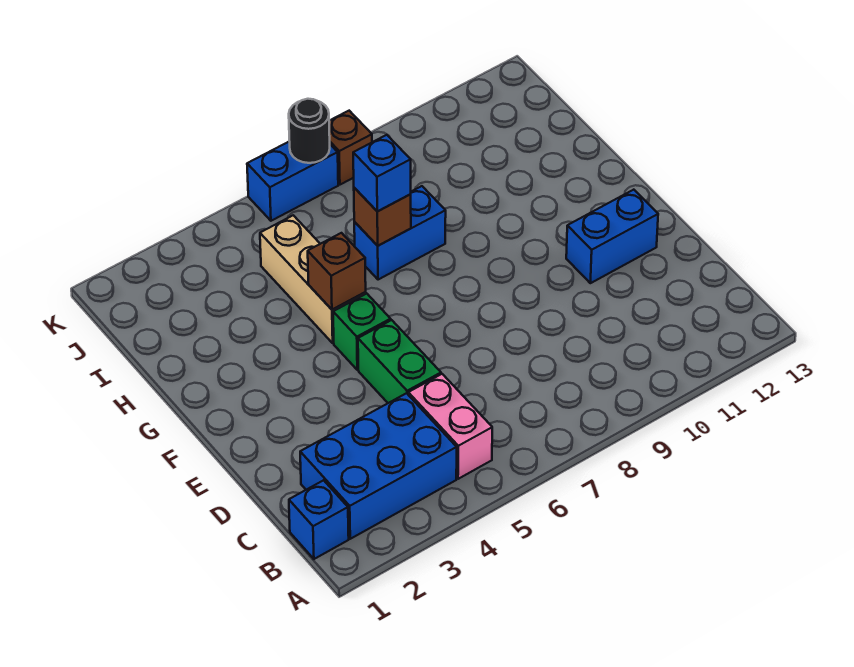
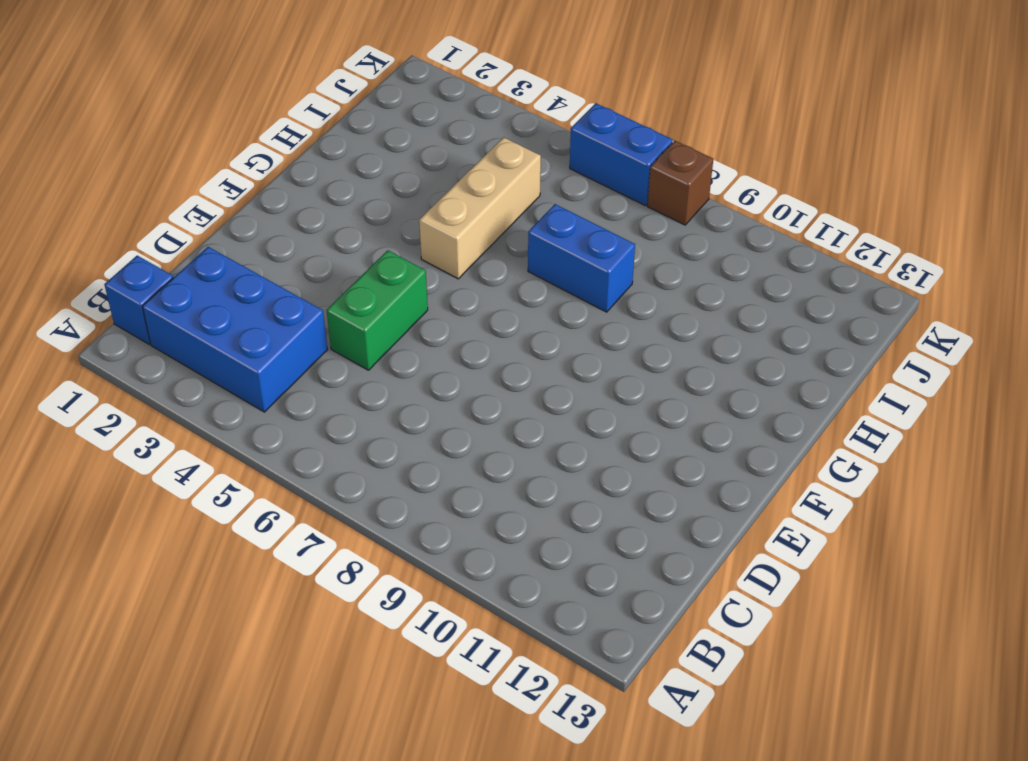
none -> pink brick B5:C5 level 1
none -> blue brick E11:E12 level 1
none -> green brick F5 level 1

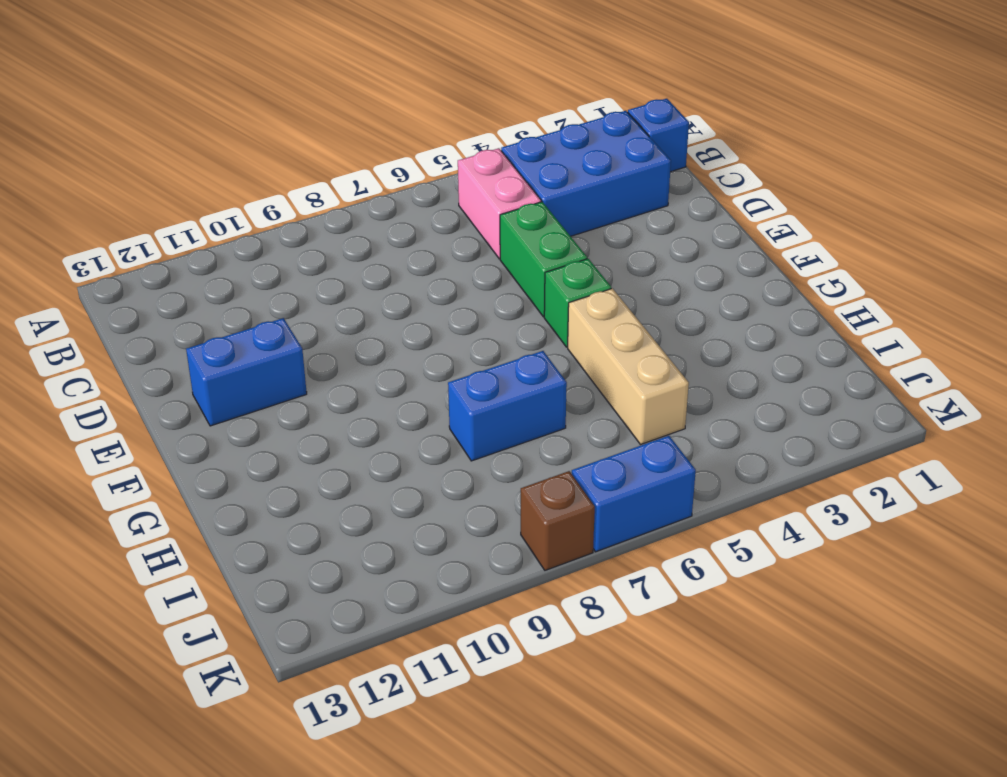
none -> brown brick G5 level 2
none -> brown brick H7 level 2
none -> black round brick K7 level 2

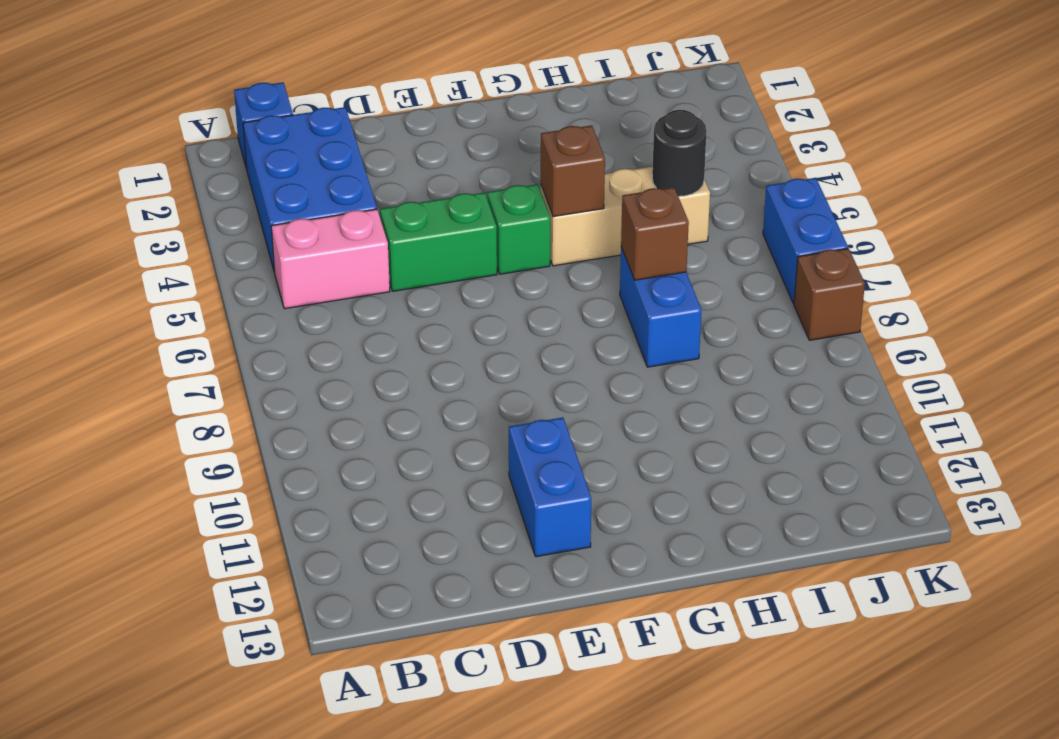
black round brick I5 level 2 -> black round brick K7 level 2
none -> blue brick H7 level 3

